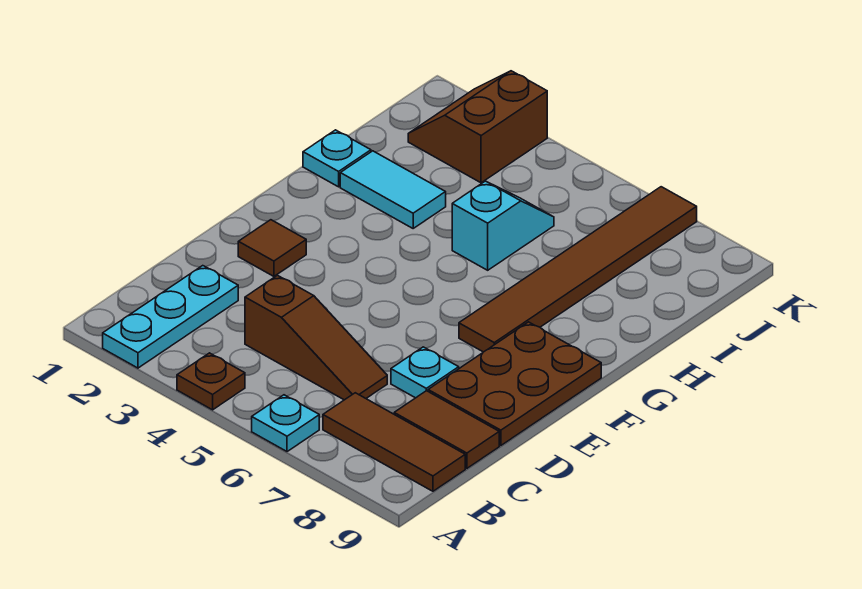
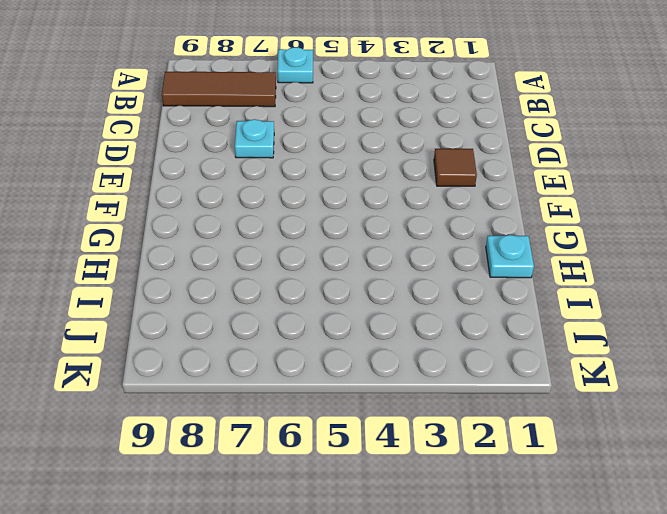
none -> cyan plate A2:C2 level 1
none -> brown plate A4 level 1
none -> brown slope C4:C6 level 1 top 4

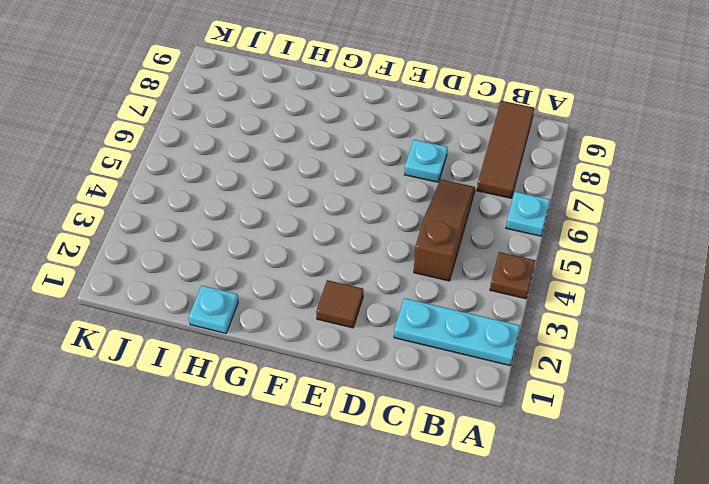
none -> brown tile C8:C9 level 1
none -> brown plate D8:F9 level 1
none -> brown tile F7:K7 level 1

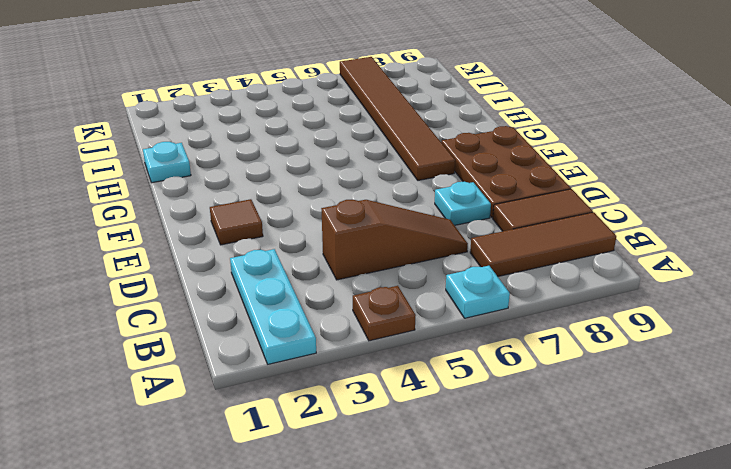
none -> cyan tile H2:H3 level 1
none -> cyan slope H5:I5 level 1 top H
none -> brown slope J2:K3 level 1 top 3

